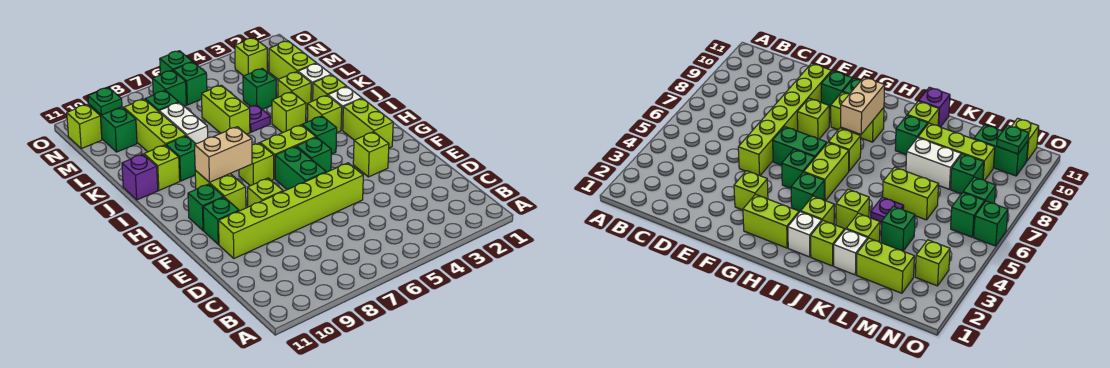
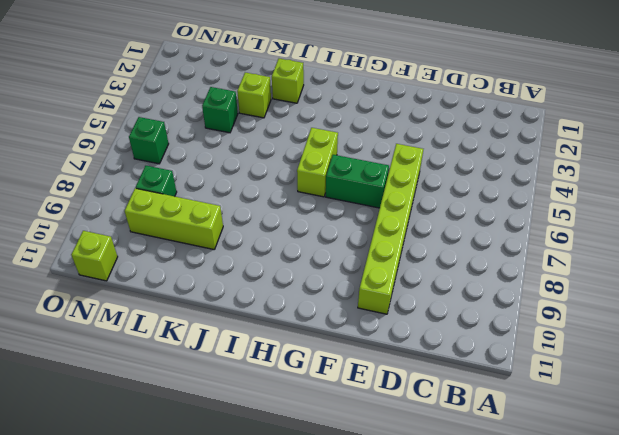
none -> lime brick F3 level 1
none -> lime brick F8 level 1
none -> green brick F10 level 1
none -> lime brick G2:H2 level 1

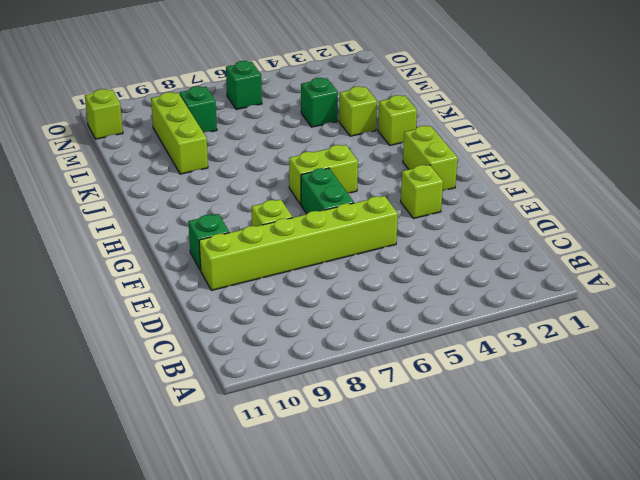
none -> green brick G5 level 1
none -> lime brick G9:H9 level 1
none -> green brick G10 level 1
none -> green brick H4 level 1

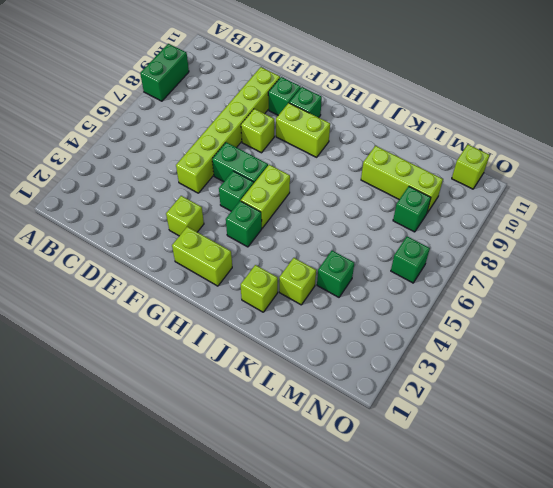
green brick A8:A9 level 1 -> green brick M10:N10 level 1
none -> lime brick H7 level 1
none -> white brick I2 level 1
none -> lime brick I3 level 1
none -> lime brick J4 level 1

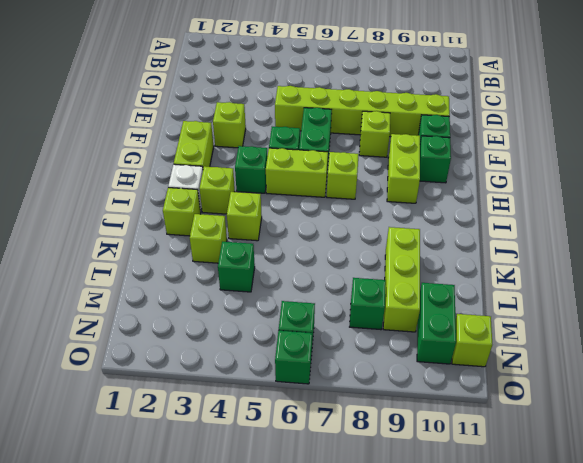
none -> green brick J9 level 1
none -> lime brick J10 level 1
none -> purple brick J11 level 1
none -> white brick K2 level 1

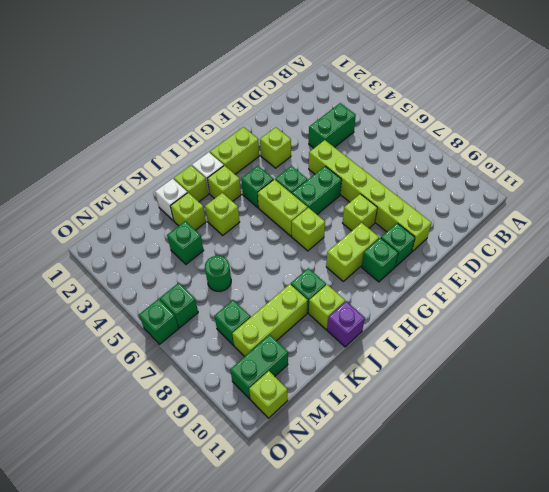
green brick C4:D4 level 1 -> none
green round brick L6 level 1 -> lime brick K6:L6 level 1
none -> purple plate K5 level 1
none -> white brick K8:L8 level 1
none -> lime brick L2:M2 level 1
none -> lime brick N3 level 1

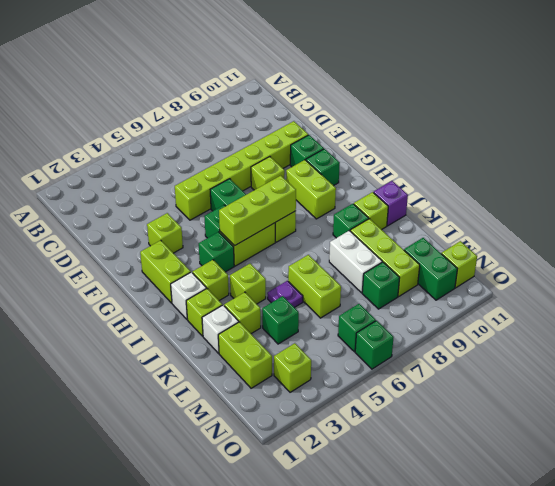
lime brick H5:H7 level 2 -> none
none -> green brick N7 level 1
none -> tan brick H8:H9 level 2
none -> green plate N10 level 2

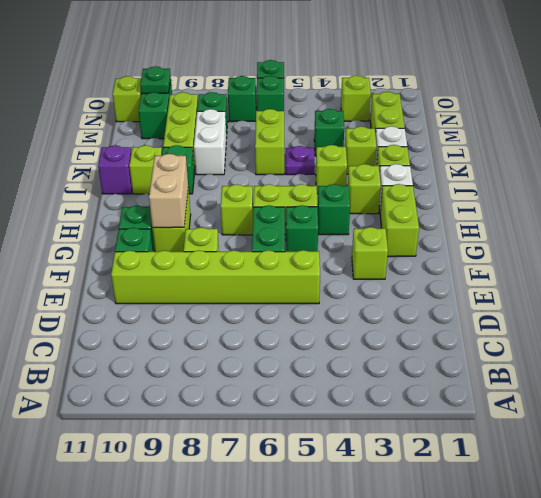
tan brick G9:H9 level 2 -> tan brick H8:H9 level 2

